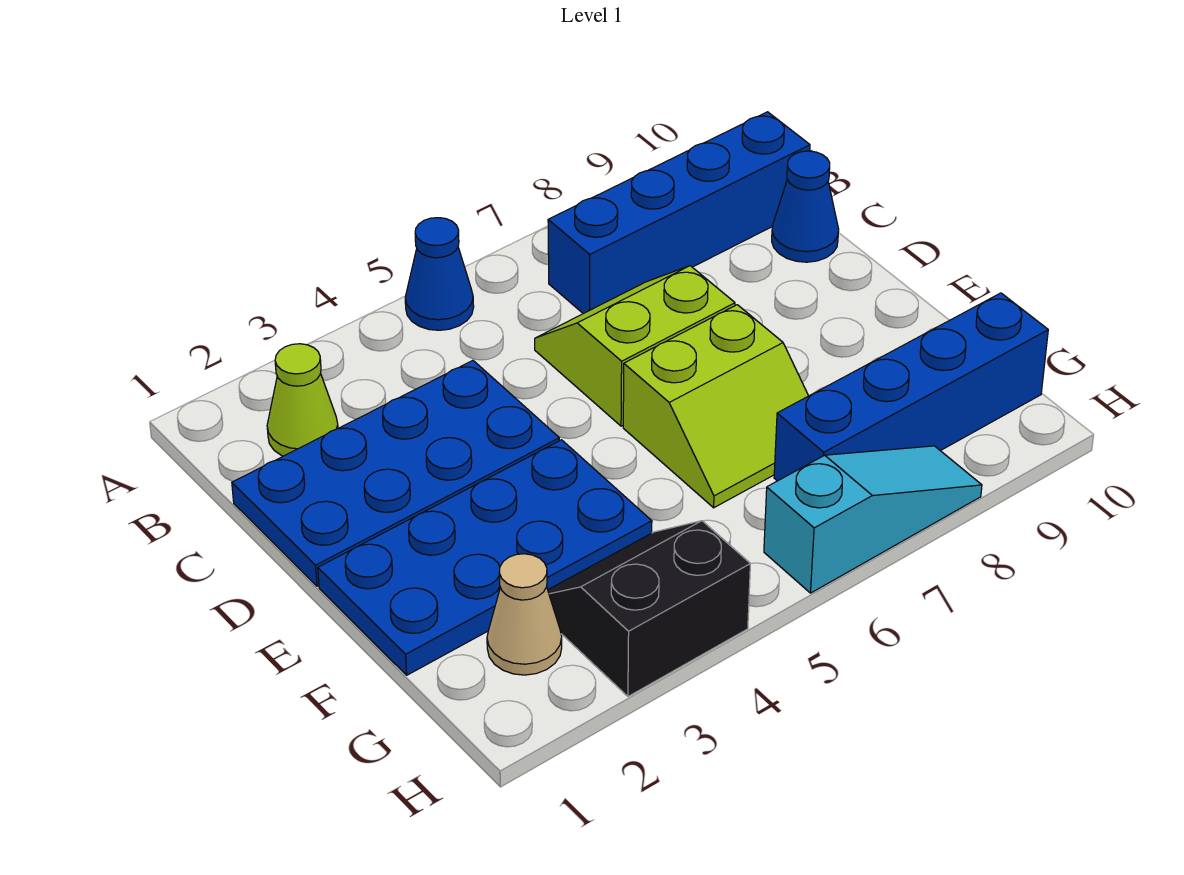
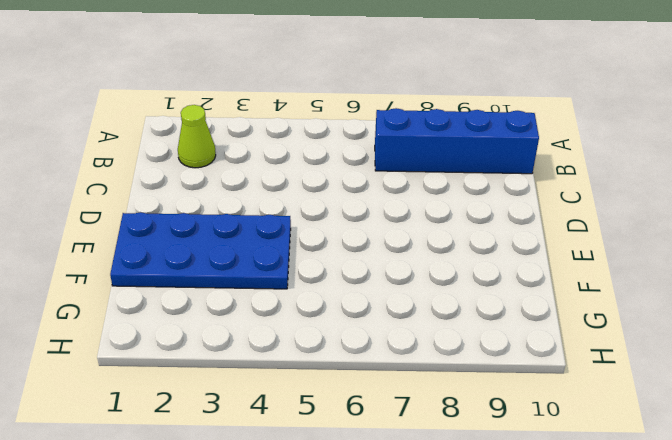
none -> blue cone A5 level 1
none -> blue plate C1:D4 level 1
none -> lime slope C6:D7 level 1 top D

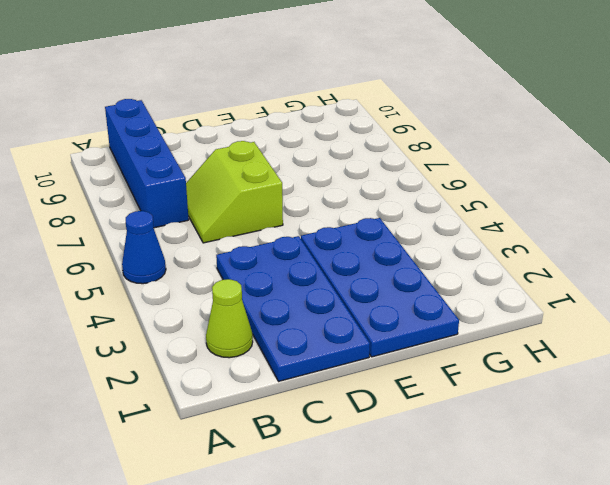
none -> blue cone C10 level 1
none -> lime slope E6:F7 level 1 top E
none -> tan cone G2 level 1

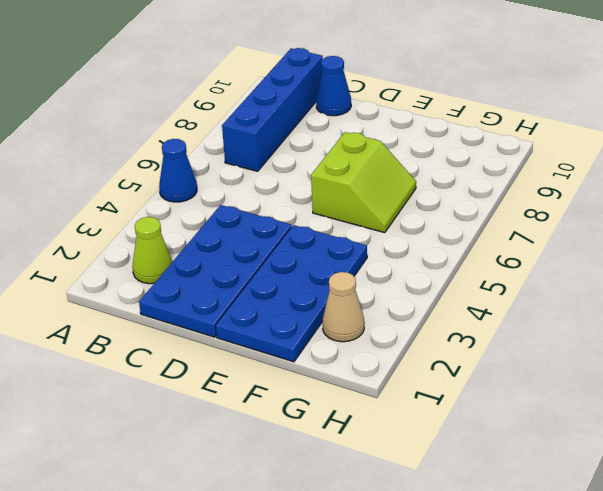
none -> lime slope C6:D7 level 1 top D
none -> black slope G3:H4 level 1 top H
none -> blue brick G7:G10 level 1

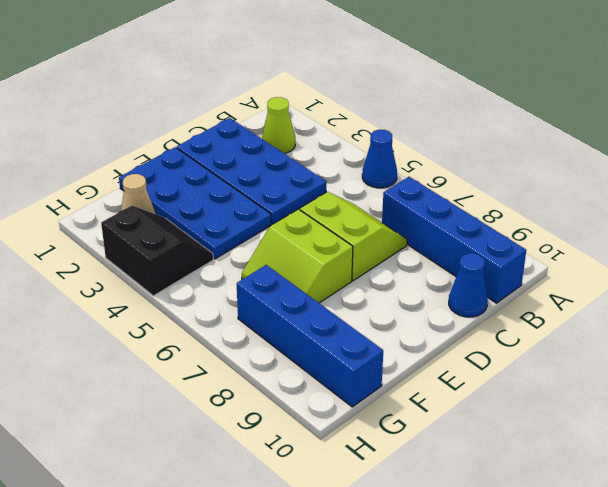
none -> cyan slope H6:H8 level 1 top 6

